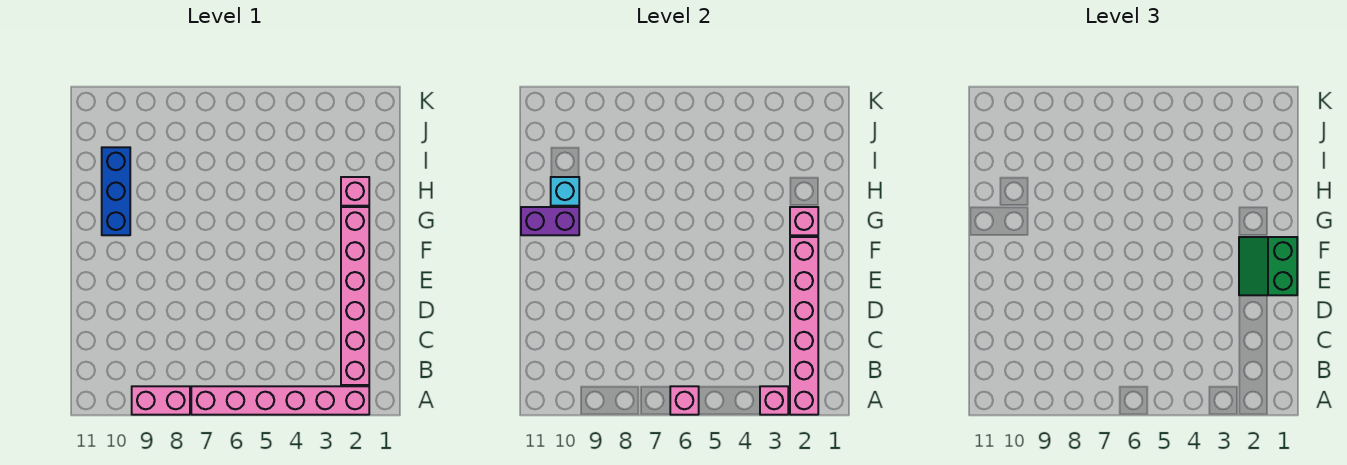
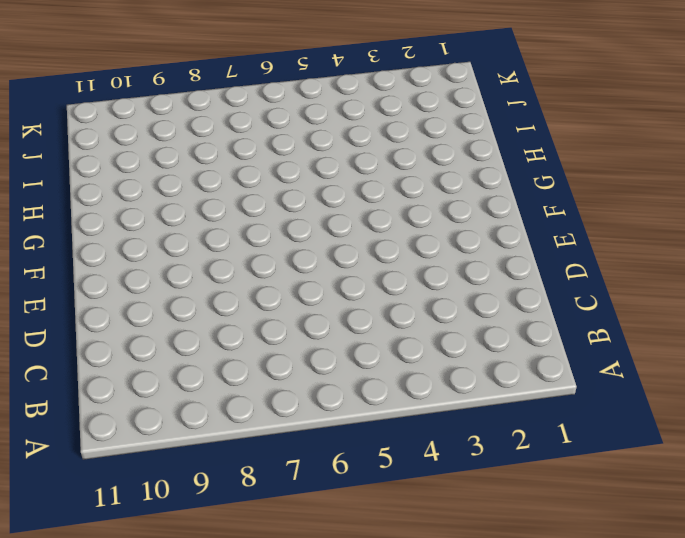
none -> pink brick A2:A7 level 1
none -> pink brick A8:A9 level 1
none -> pink brick B2:G2 level 1

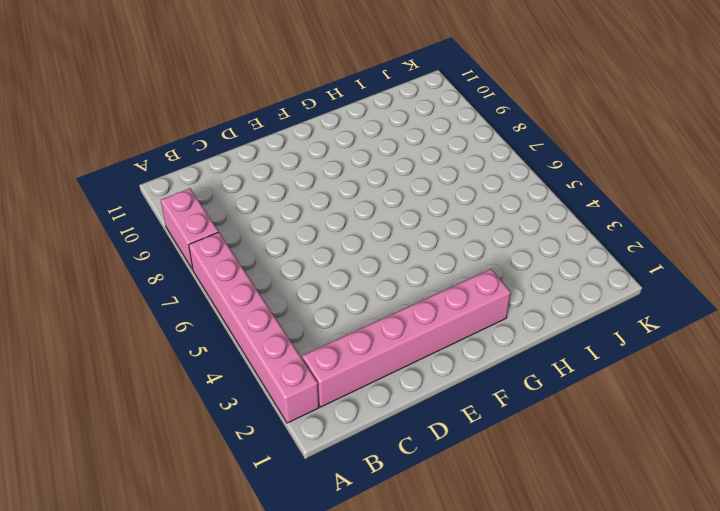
none -> blue brick G10:I10 level 1
none -> pink brick H2 level 1
none -> pink brick A2:F2 level 2

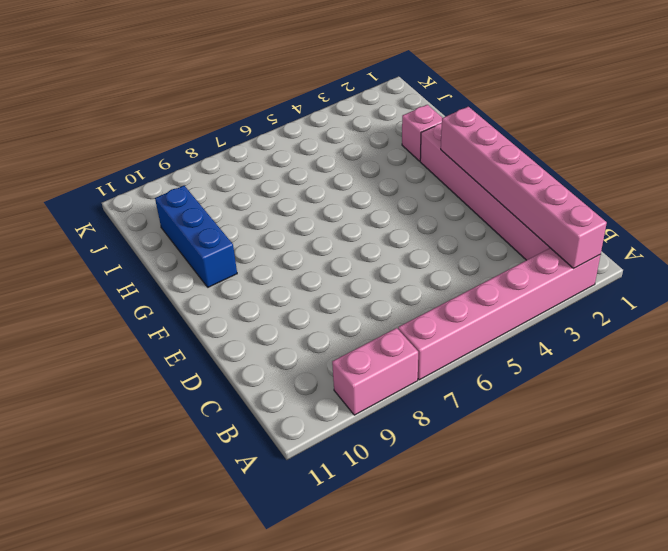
none -> pink brick A3 level 2
none -> pink brick A6 level 2
none -> pink brick G2 level 2

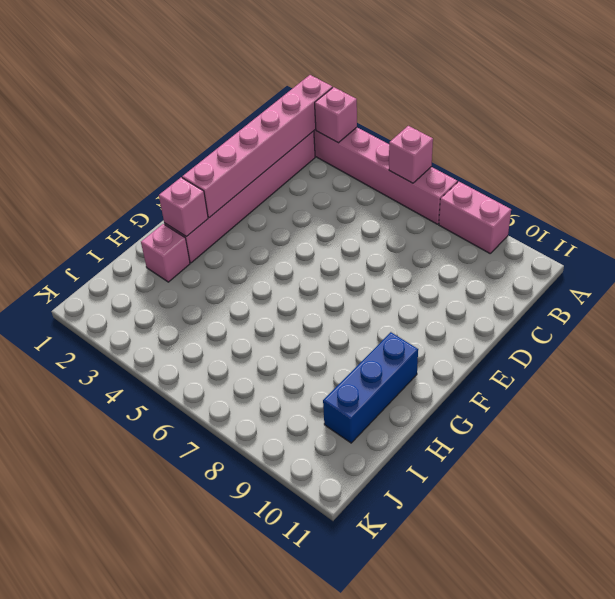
none -> purple brick G10:G11 level 2
none -> cyan brick H10 level 2
none -> green slope E1:F2 level 3 top 1

